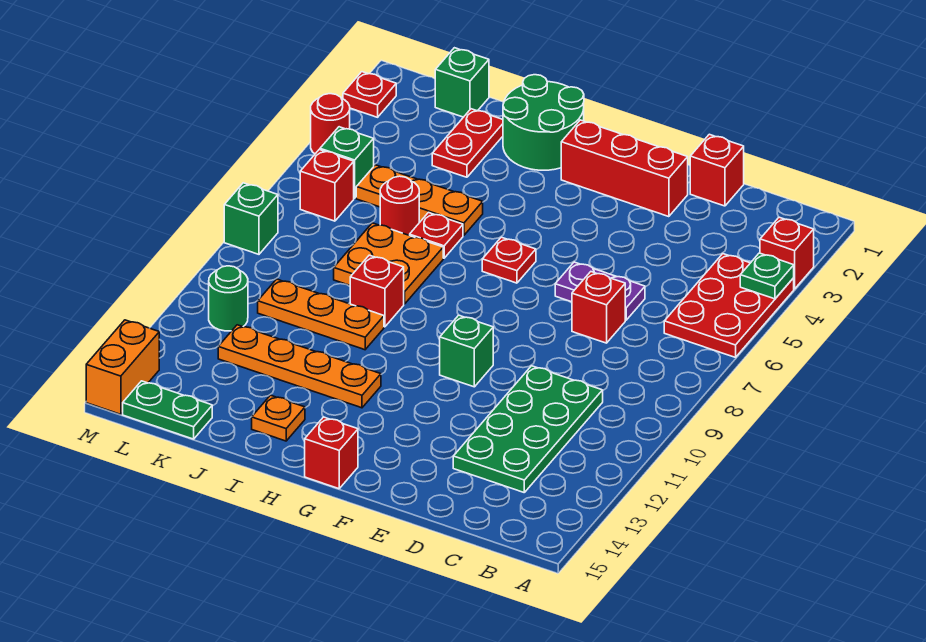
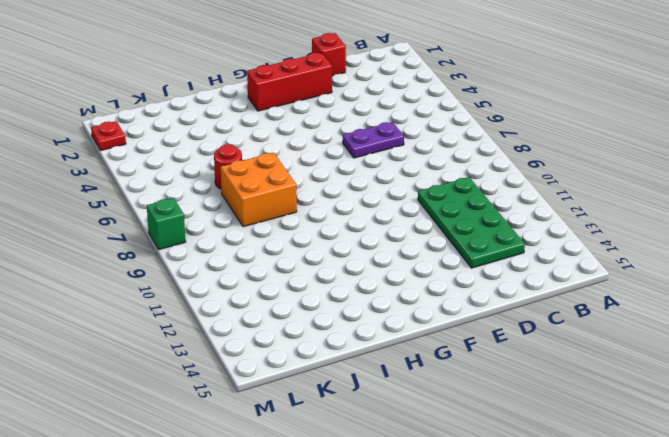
orange brick I7:J8 level 1 -> orange plate I7:J8 level 1
none -> red brick A3 level 1
none -> red plate A4:B6 level 1
none -> red brick D7 level 1
none -> green brick F10 level 1

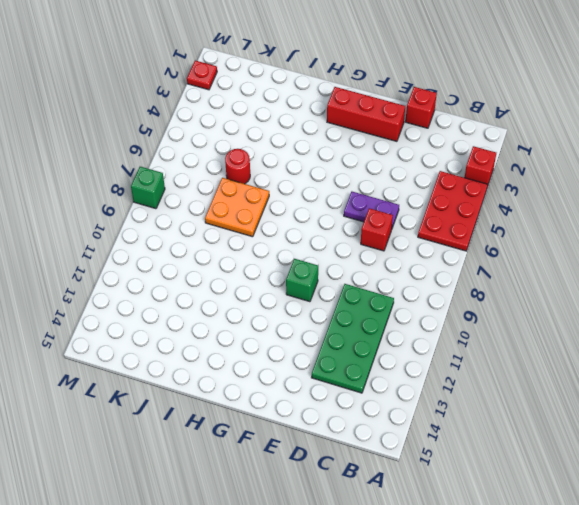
none -> red plate G6 level 1
none -> red brick G15 level 1
none -> green round brick H1:I2 level 1
none -> orange plate H12:K12 level 1

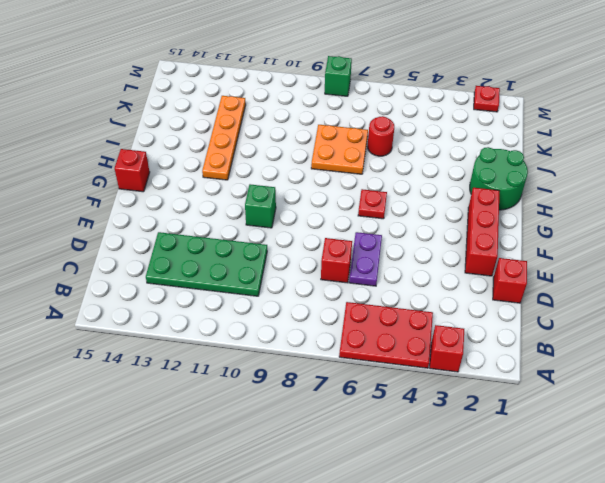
none -> orange plate I5:K5 level 1
none -> red plate I6 level 1
none -> red brick I9 level 1
none -> orange plate I10:K10 level 1

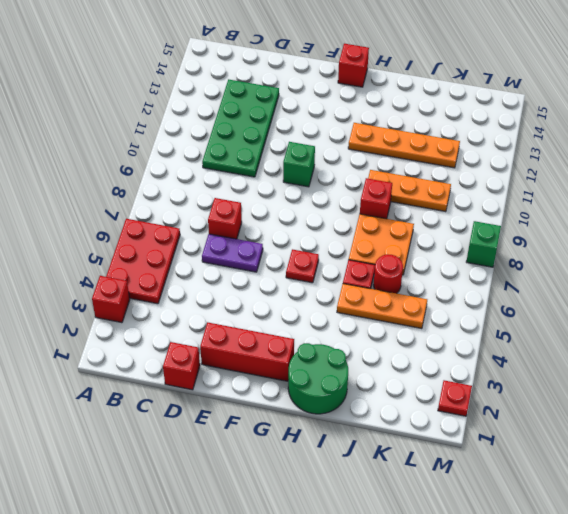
none -> orange plate I14 level 1
none -> red plate J2:J3 level 1
none -> green brick K1 level 1
none -> green plate K15:L15 level 1

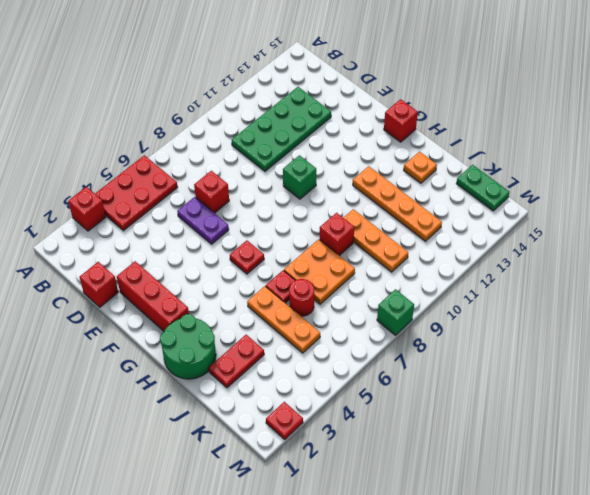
none -> green brick K1 level 1
none -> green brick L5 level 1
none -> red brick L6 level 1
none -> green round brick L11 level 1

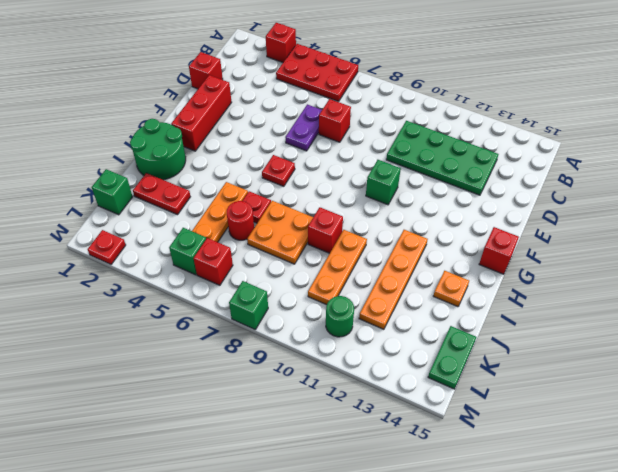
none -> red round brick M4 level 1
none -> orange brick M14:M15 level 1
none -> green plate A4 level 2

